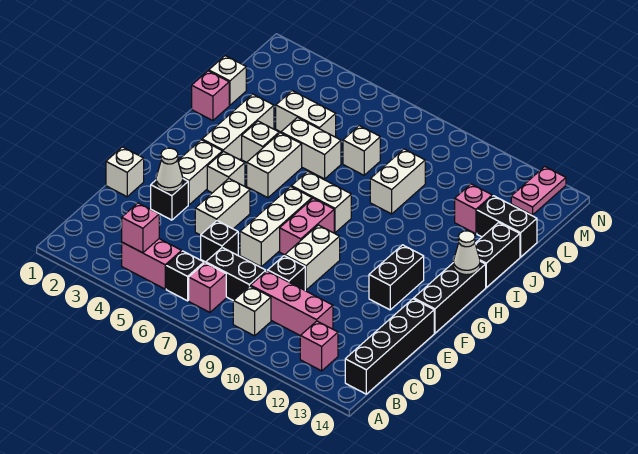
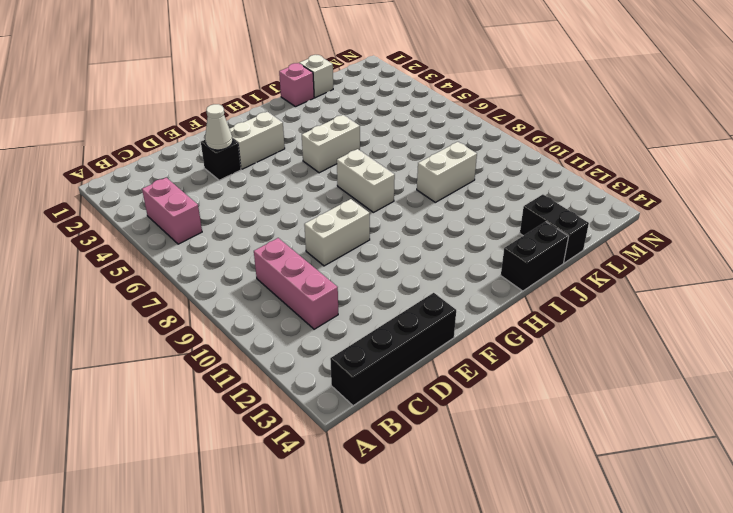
none -> black brick B6 level 1
none -> pink brick B7 level 1
none -> white brick B9 level 1
none -> pink brick B12 level 1

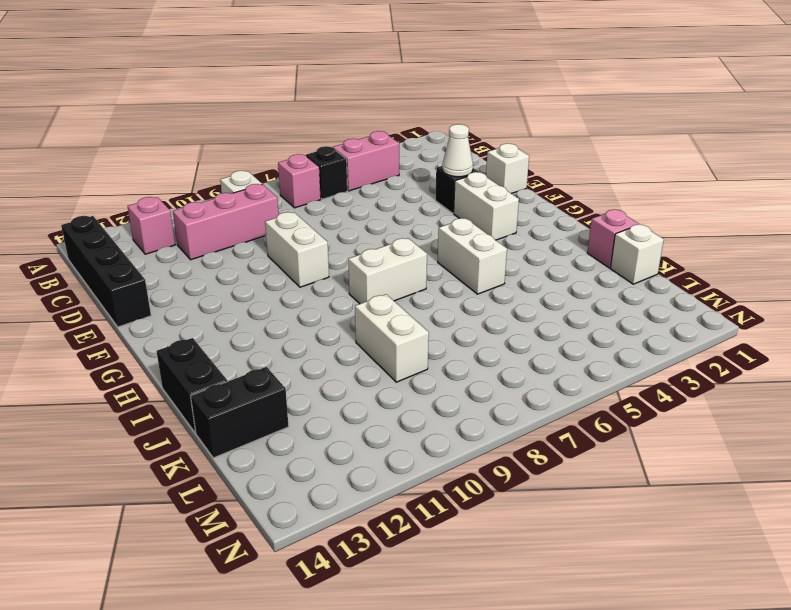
none -> black brick C7:C8 level 1
none -> black brick D6 level 1
none -> black brick D9 level 1
none -> white brick E5:F5 level 1

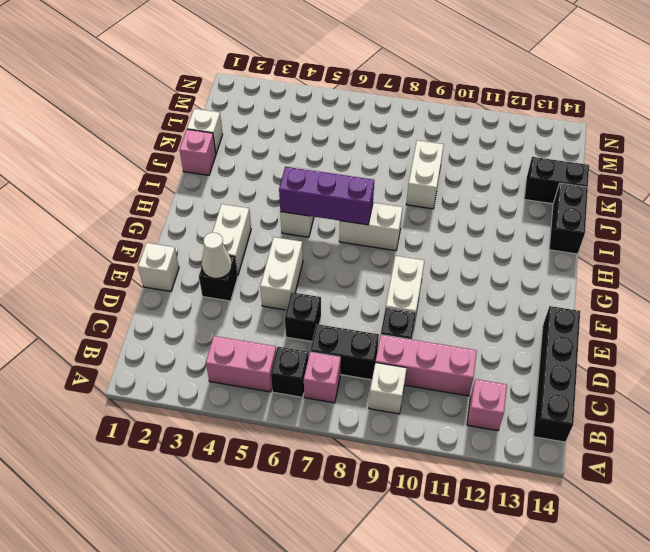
purple brick H5:H7 level 2 -> none
none -> white brick E7:G7 level 1
none -> pink brick F8:G8 level 1
none -> black brick F12:G12 level 1
none -> black brick F14:H14 level 1

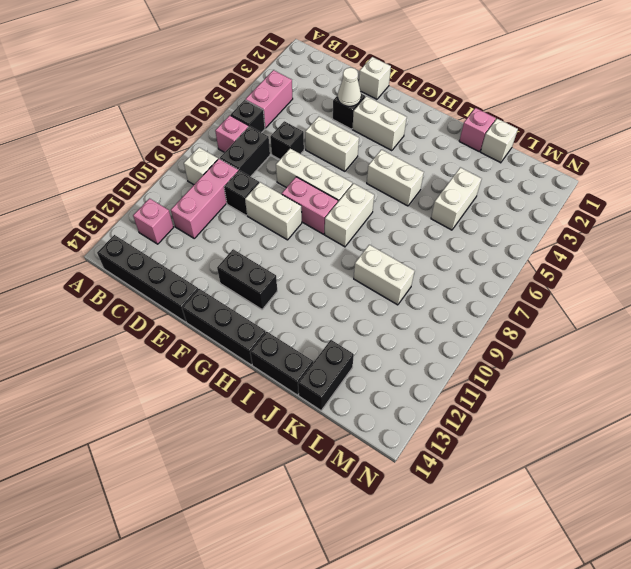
none -> white brick G4 level 1
none -> white brick H3:J3 level 1
none -> white brick I4 level 1
none -> white brick J5:J6 level 1

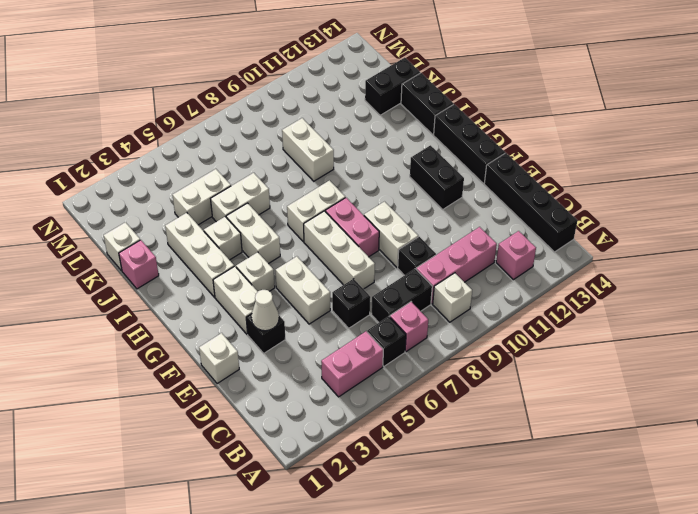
none -> white brick K7 level 1
none -> pink brick K12 level 1
none -> pink plate M13:N13 level 1
none -> pink brick B4 level 2

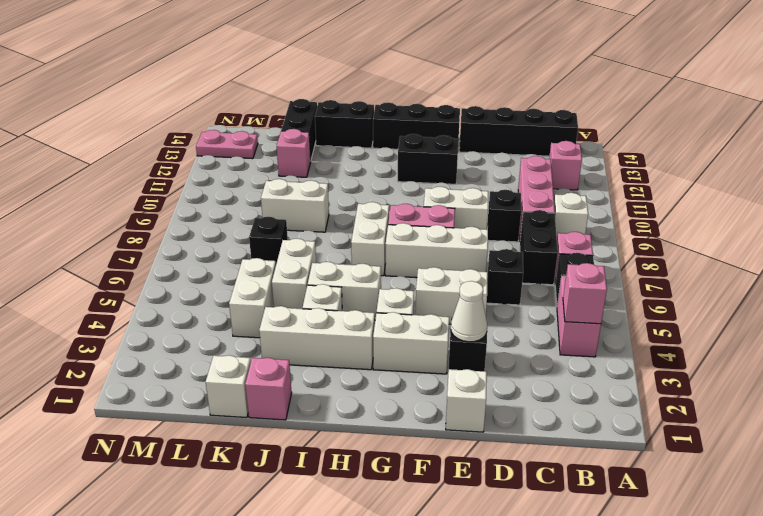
black brick K7 level 1 -> white brick K7 level 1
none -> white cone H14 level 2

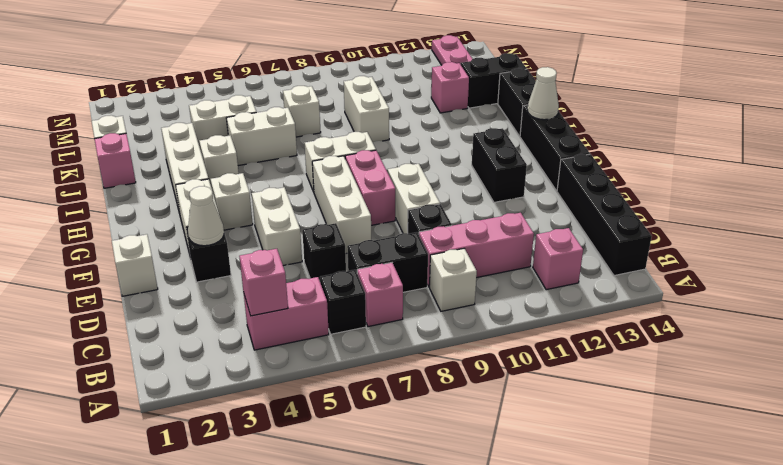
none -> white brick H5:I5 level 1

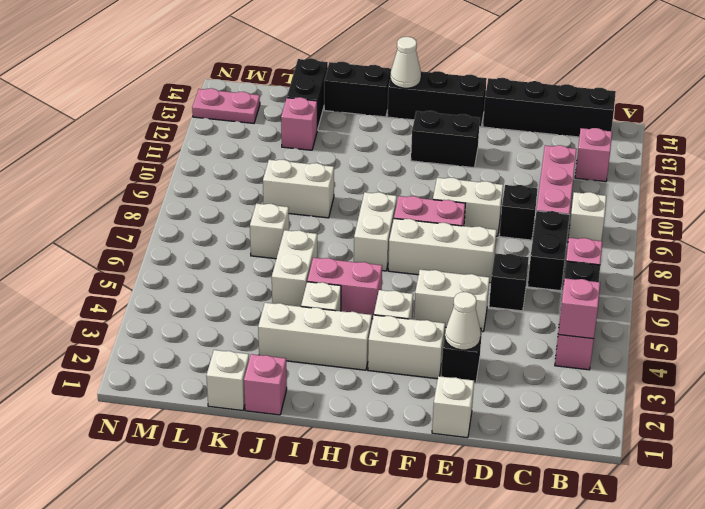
pink brick H5:I5 level 1 -> white brick H5:I5 level 1
none -> white brick K4:K5 level 1

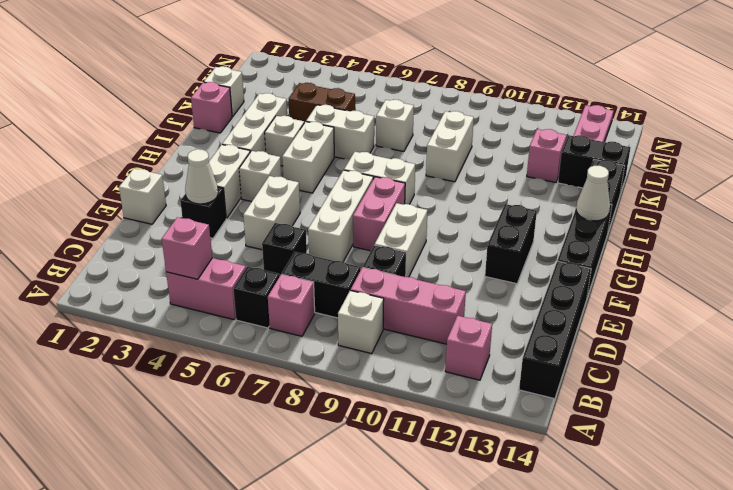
brown brick K4:K5 level 1 -> white brick K4:K5 level 1

